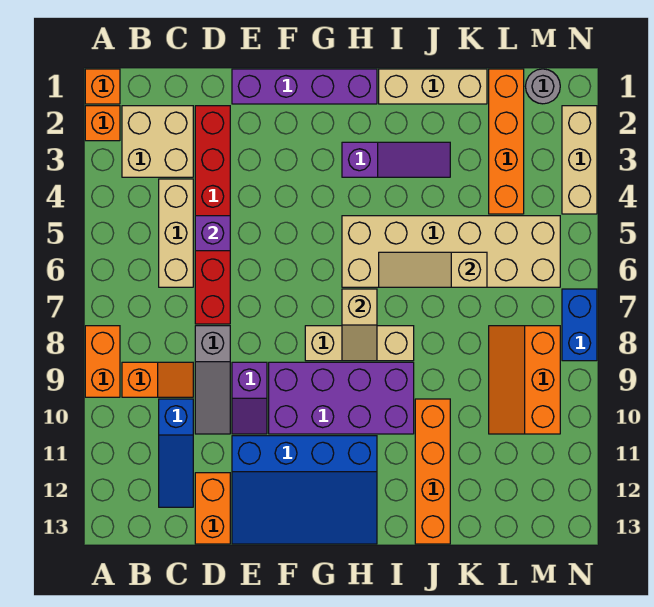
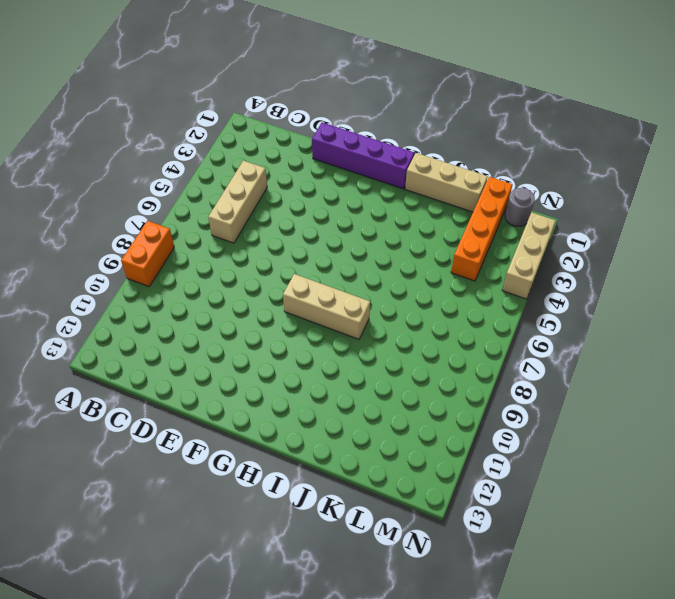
none -> orange brick A1 level 1
none -> orange brick A2 level 1
none -> tan brick B2:C3 level 1

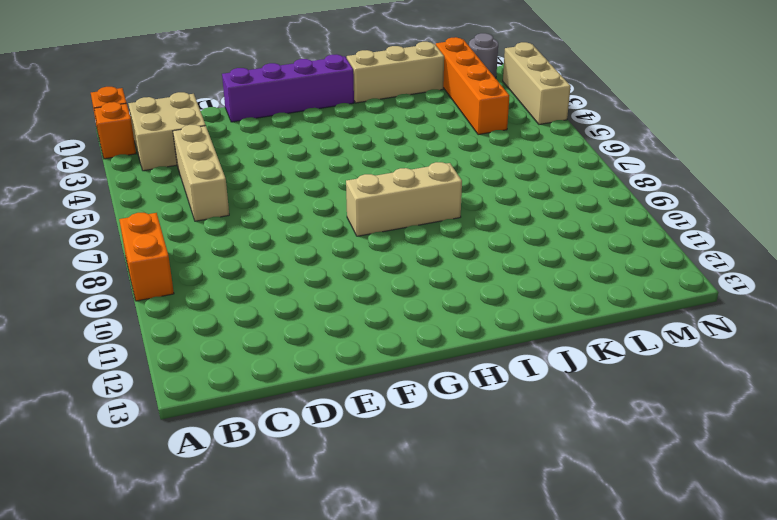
none -> orange slope B9:C9 level 1 top B
none -> blue slope C10:C12 level 1 top 10
none -> red brick D2:D7 level 1

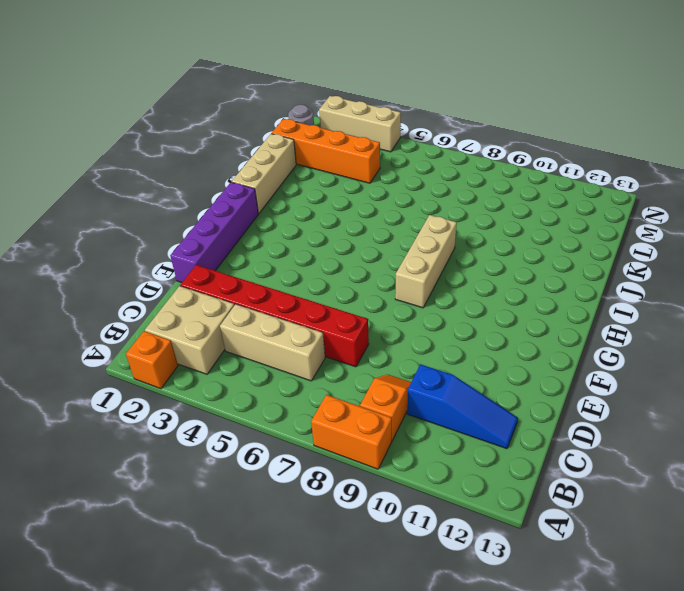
none -> orange brick A1 level 1
none -> grey slope D8:D10 level 1 top 8
none -> orange brick D12:D13 level 1

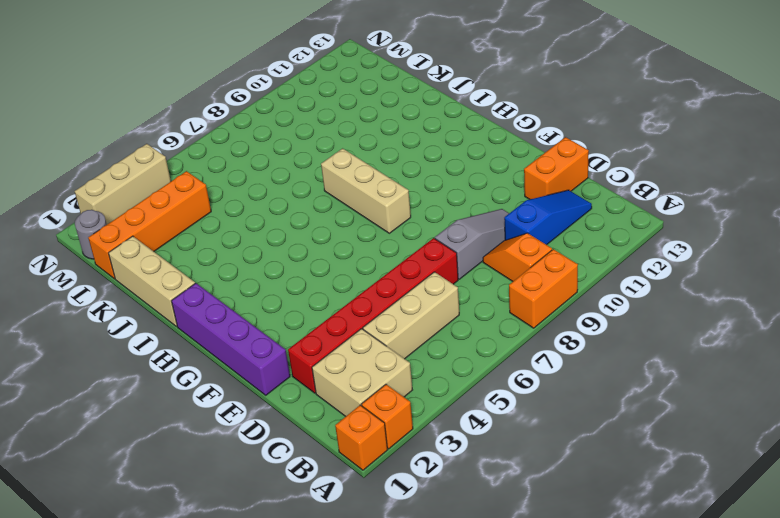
none -> purple slope E9:E10 level 1 top 9
none -> blue slope E11:H13 level 1 top 11
none -> purple brick F9:I10 level 1

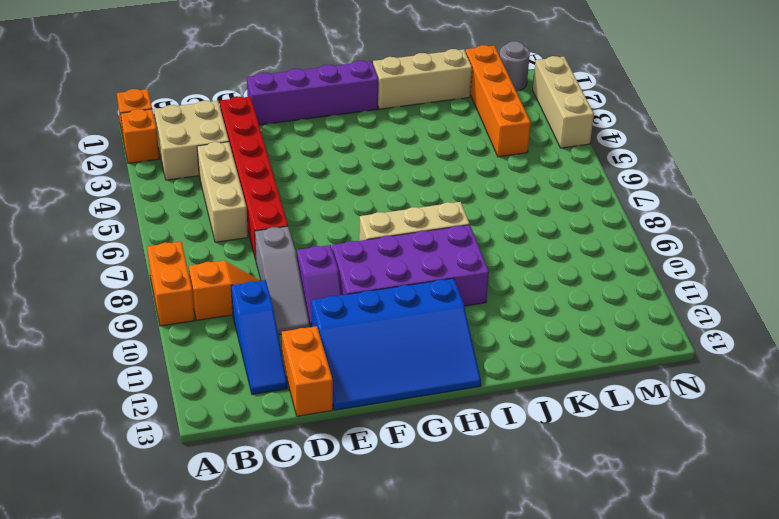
none -> purple slope H3:J3 level 1 top H
none -> tan brick H5:M6 level 1
none -> orange brick J10:J13 level 1

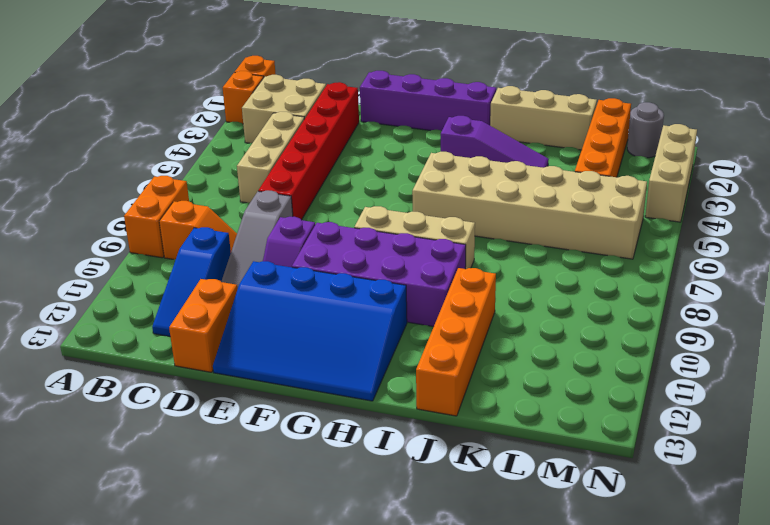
none -> orange slope L8:M10 level 1 top M
none -> blue brick N7:N8 level 1
none -> purple brick D5 level 2

